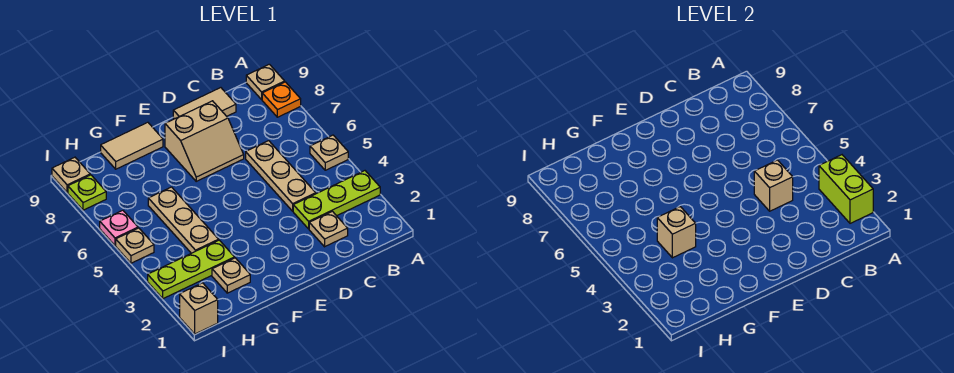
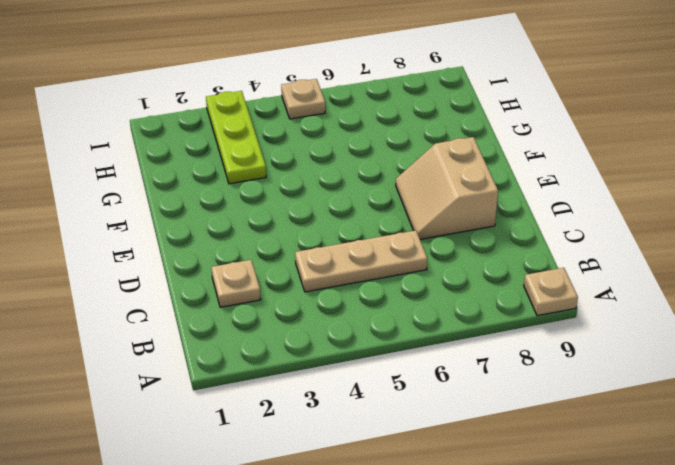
none -> lime plate A3:C3 level 1
none -> tan plate A5 level 1
none -> orange plate A8 level 1

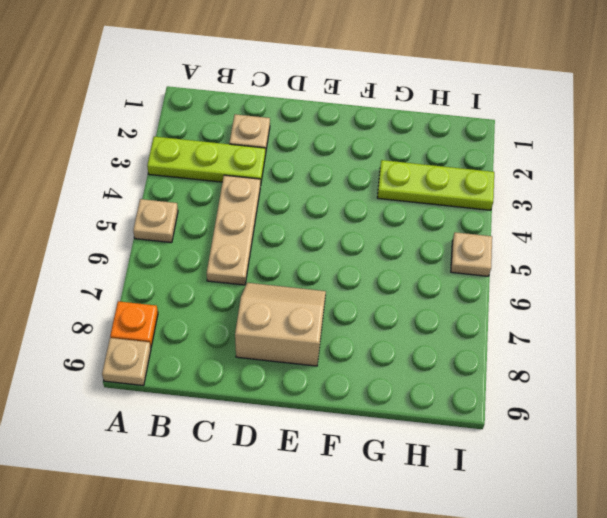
none -> tan tile C9:D9 level 1
none -> tan tile F9:G9 level 1
none -> tan plate G2 level 1

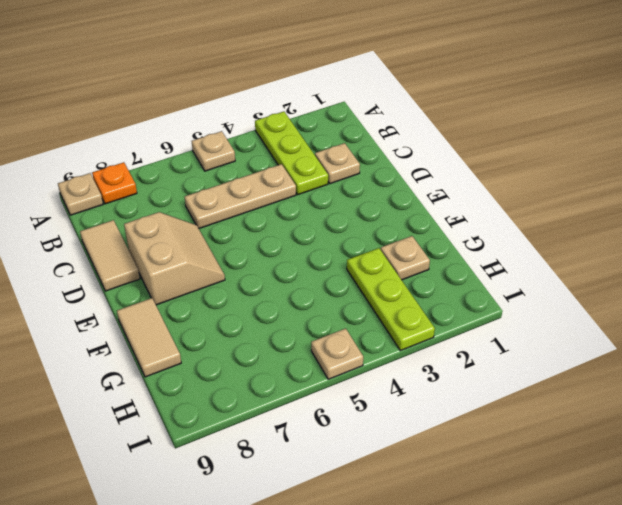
none -> tan plate G4:G6 level 1
none -> tan brick I1 level 1
none -> pink plate I6 level 1

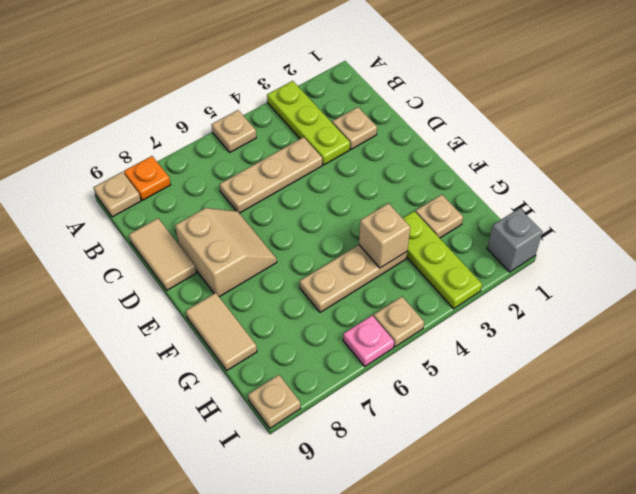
grey brick I1 level 1 -> tan brick I1 level 1
none -> lime plate I8 level 1
none -> lime brick A2:A3 level 2
none -> tan brick C4 level 2

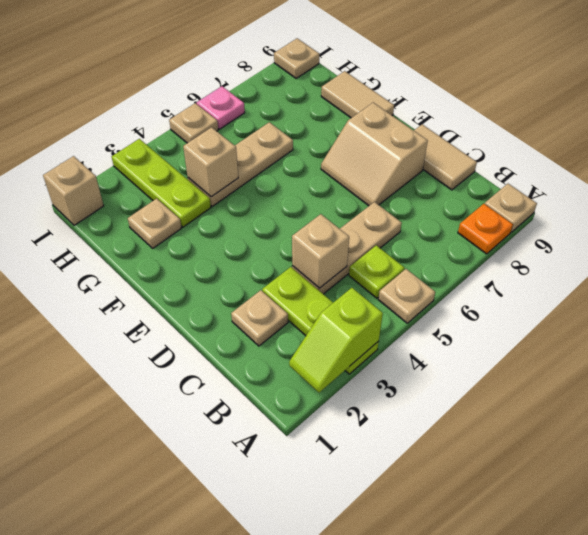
lime slope A2:A3 level 2 top 3 -> lime brick A2:A3 level 2
lime plate B5 level 1 -> lime plate I8 level 1

